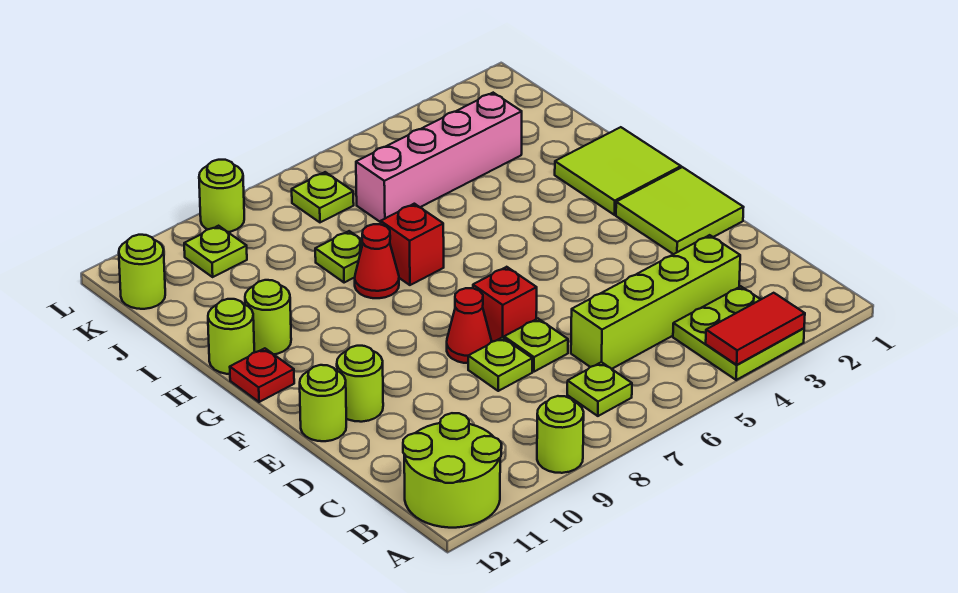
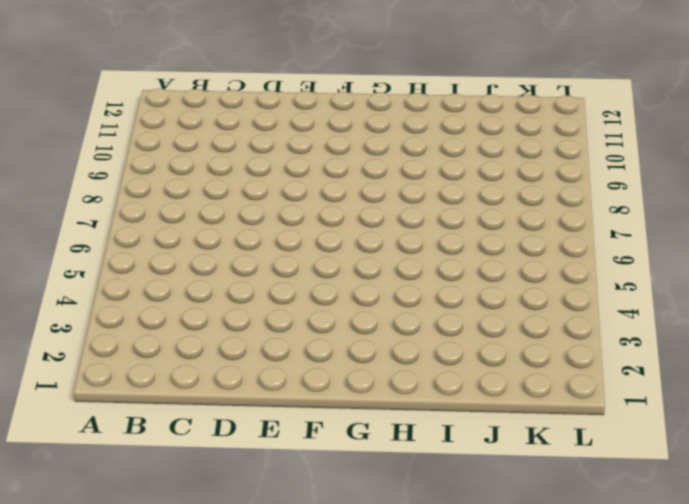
none -> lime plate A3:B4 level 1
none -> lime round brick A9 level 1
none -> lime round brick A11:B12 level 1

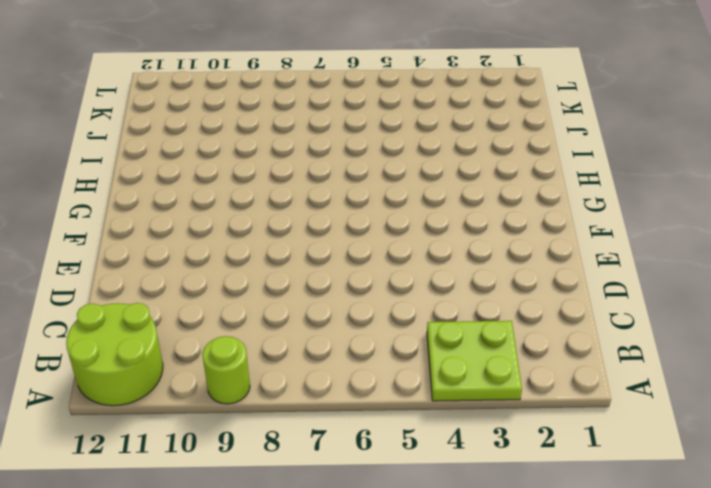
none -> lime plate B7 level 1
none -> lime brick C3:C6 level 1
none -> lime plate D7 level 1

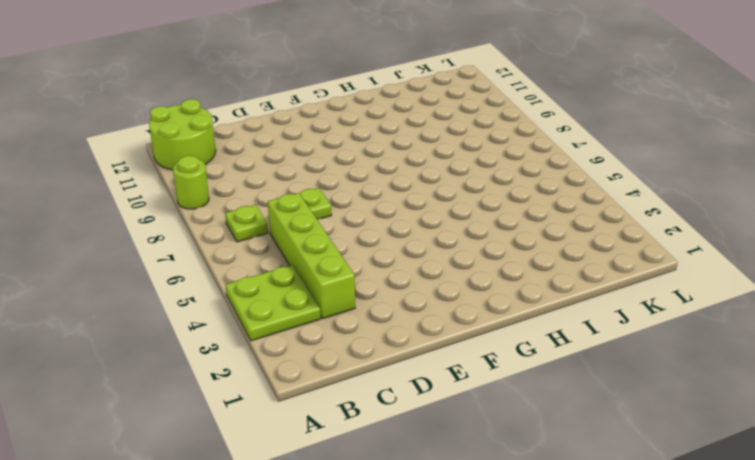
none -> lime plate D8 level 1
none -> lime tile E1:F2 level 1
none -> red brick E7 level 1

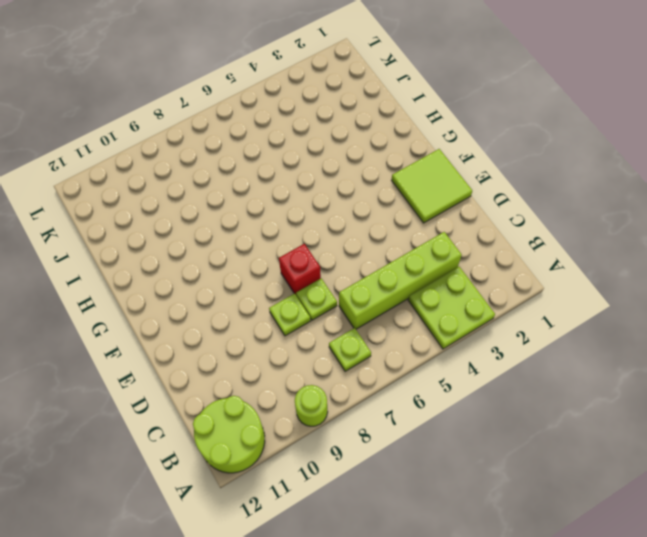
none -> red cone E8 level 1
none -> lime round brick E11 level 1
none -> lime round brick E12 level 1

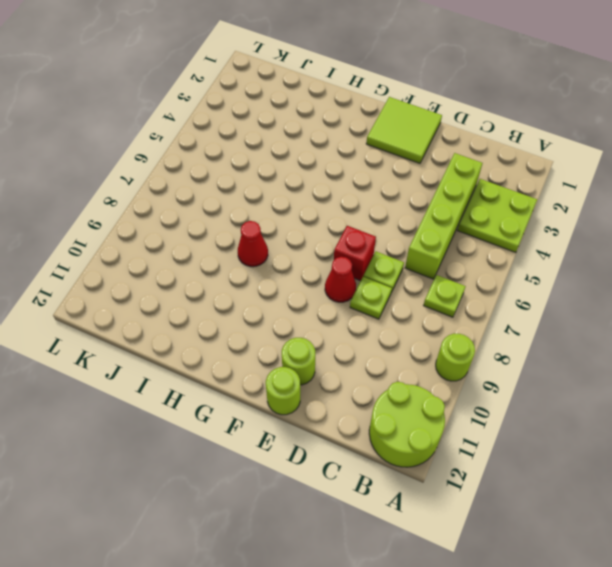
none -> lime tile G1:H2 level 1
none -> red plate G12 level 1
none -> red brick H7 level 1

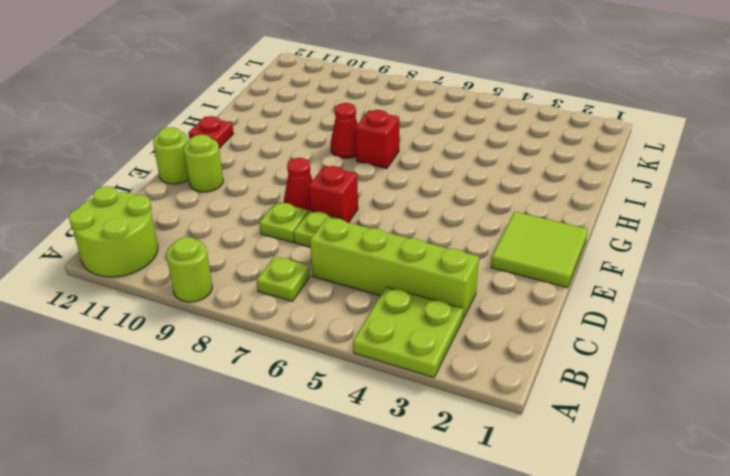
none -> lime tile G1:H2 level 1
none -> lime round brick H11 level 1
none -> lime round brick H12 level 1

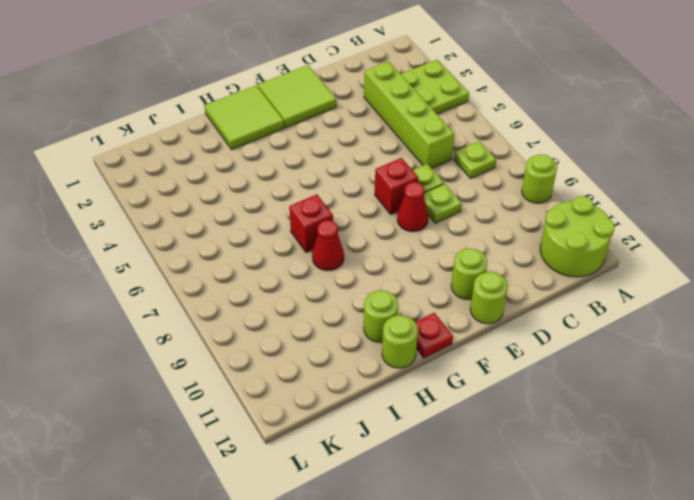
none -> lime plate I8 level 1
none -> pink brick J3:J6 level 1
none -> lime plate K7 level 1

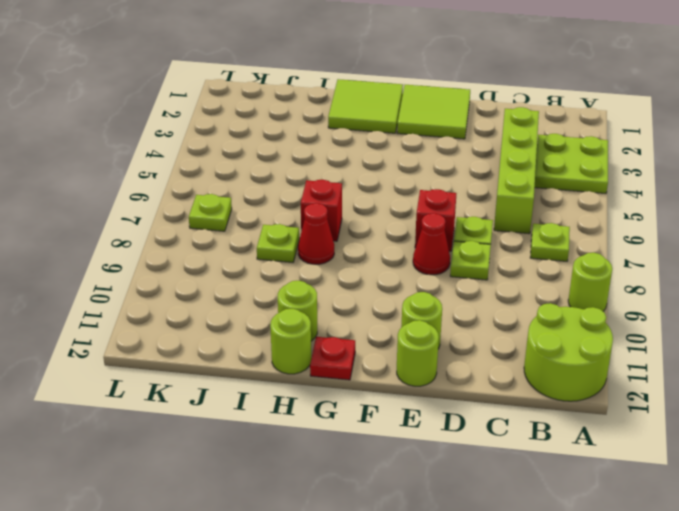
none -> pink brick J3:J6 level 1
none -> lime plate K10 level 1
none -> lime round brick K12 level 1

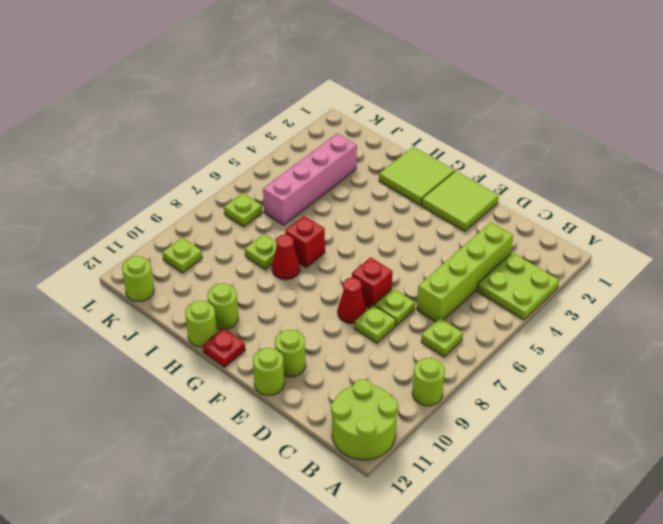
none -> lime round brick L9 level 1
none -> red tile A3:A4 level 2

